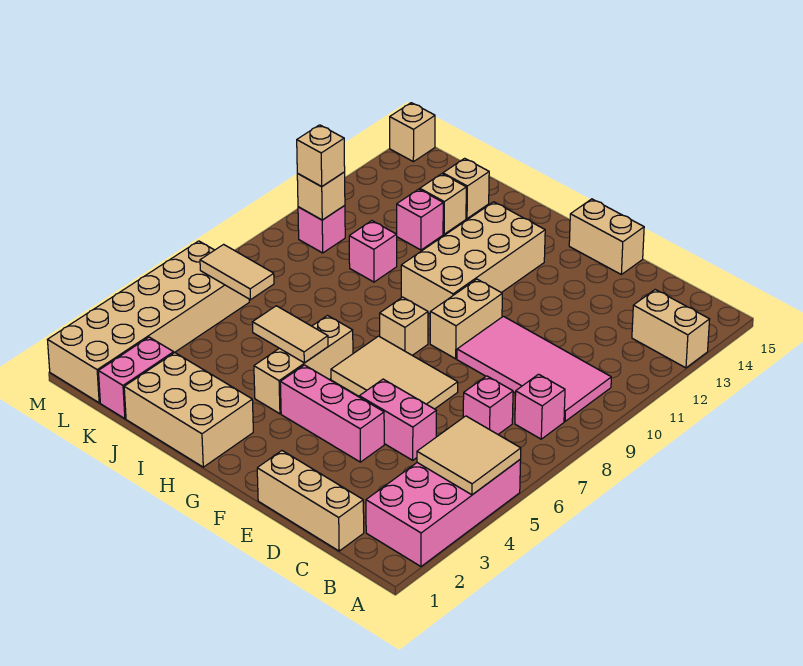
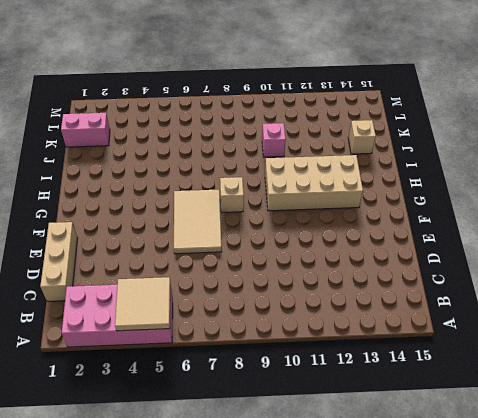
none -> tan brick A13:B13 level 1
none -> pink brick B8 level 1
none -> pink tile B9:E10 level 1

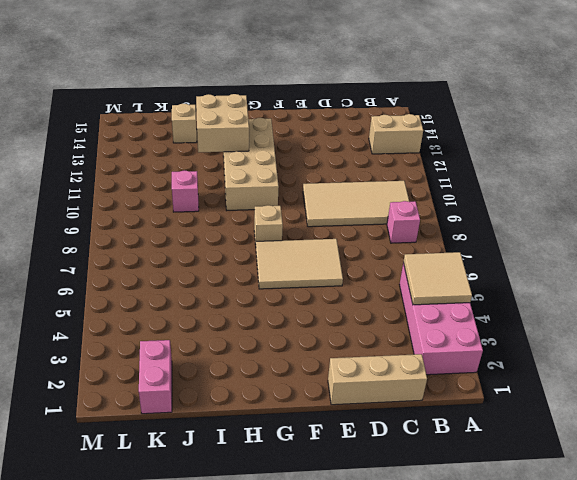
tan tile B9:E10 level 1 -> pink tile B9:E10 level 1
tan brick H12:I13 level 2 -> none
none -> pink brick C7 level 1
none -> pink brick D5:E5 level 1
none -> pink brick E4:G4 level 1

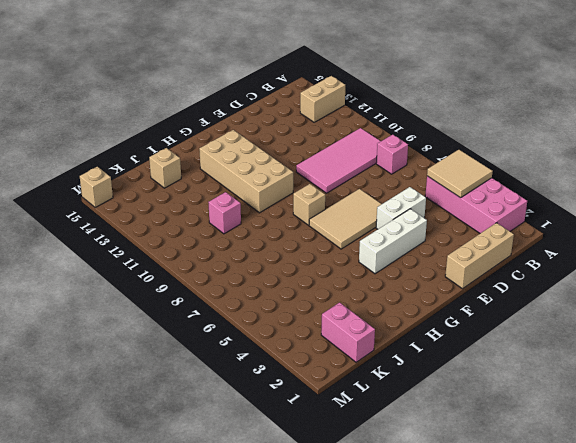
white brick D5:E5 level 1 -> pink brick D5:E5 level 1
white brick E4:G4 level 1 -> pink brick E4:G4 level 1
none -> pink brick C7 level 1
none -> tan brick E15:F15 level 1
none -> tan brick F9:F10 level 1

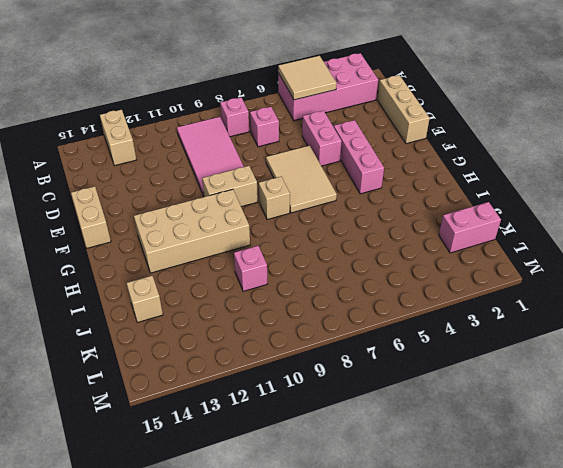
none -> tan brick H1:J2 level 1
none -> tan brick H4:H6 level 1
none -> pink brick J12 level 1

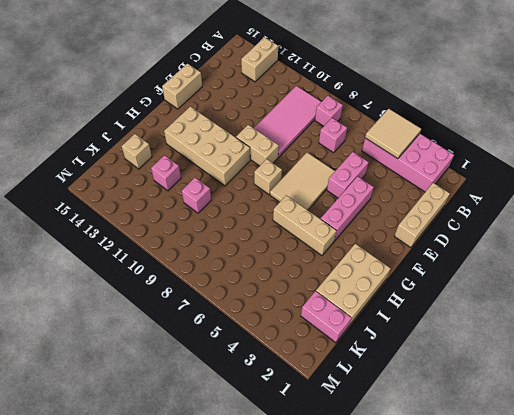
none -> tan brick J13 level 1
none -> tan brick L1:M6 level 1
none -> pink brick L10 level 1

